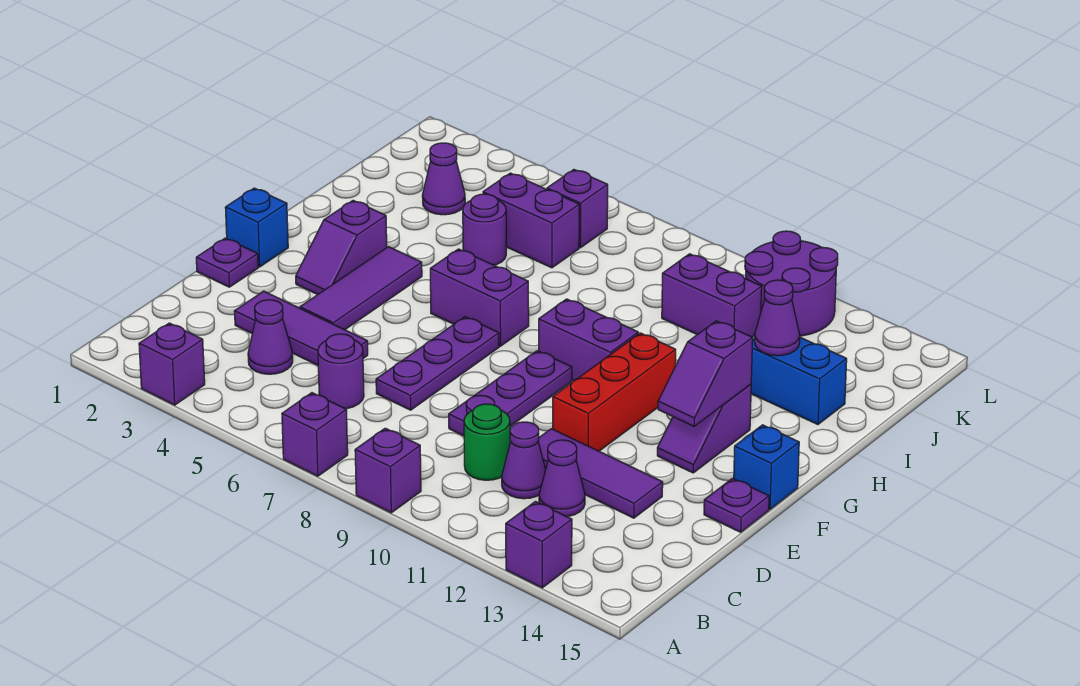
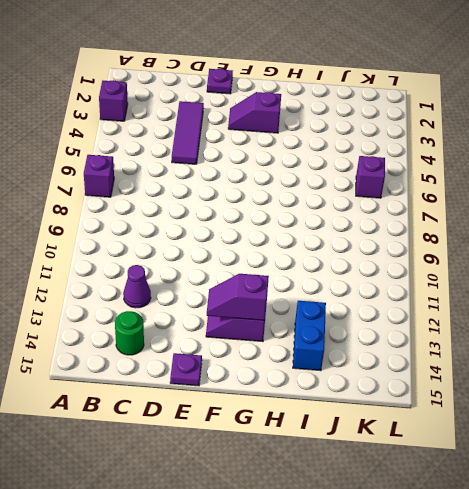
green round brick C14 level 1 -> green round brick C10 level 1
none -> purple brick A9 level 1
none -> purple brick A13 level 1
none -> purple cone C4 level 1
none -> purple round brick C6 level 1

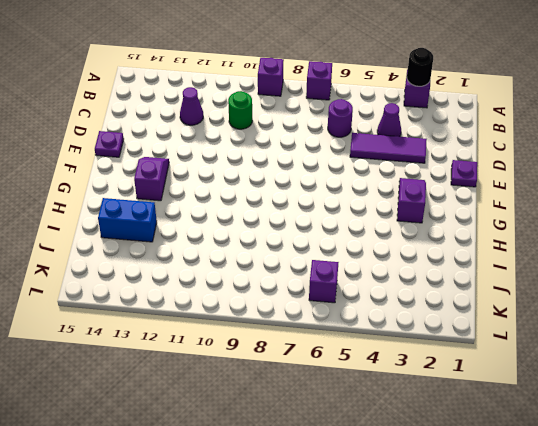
black round brick A3 level 2 -> none
none -> purple brick A13 level 1
none -> purple cone C11 level 1
none -> purple plate D7:F7 level 1
none -> purple plate D9:F9 level 1

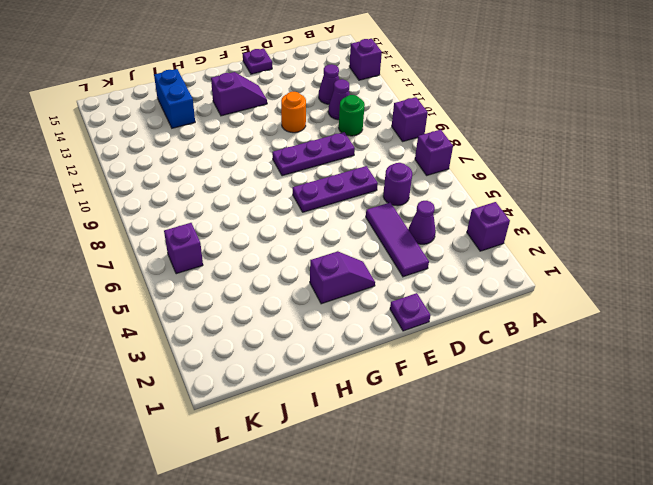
orange round brick E11 level 1 -> red brick E11:G11 level 1
none -> purple tile D11:D13 level 1
none -> purple tile E4:G4 level 1
none -> blue brick F1 level 1
none -> blue brick F15 level 1

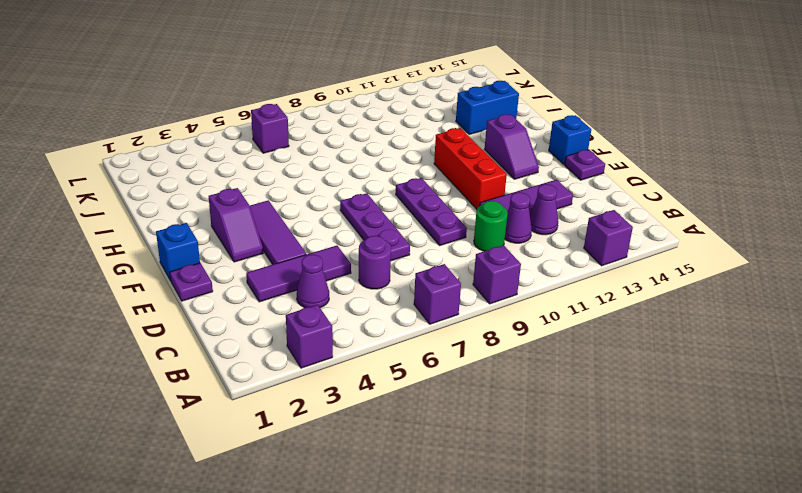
none -> purple brick G6:G7 level 1
none -> purple brick G9:G10 level 1
none -> purple round brick I5 level 1
none -> purple cone J3 level 1

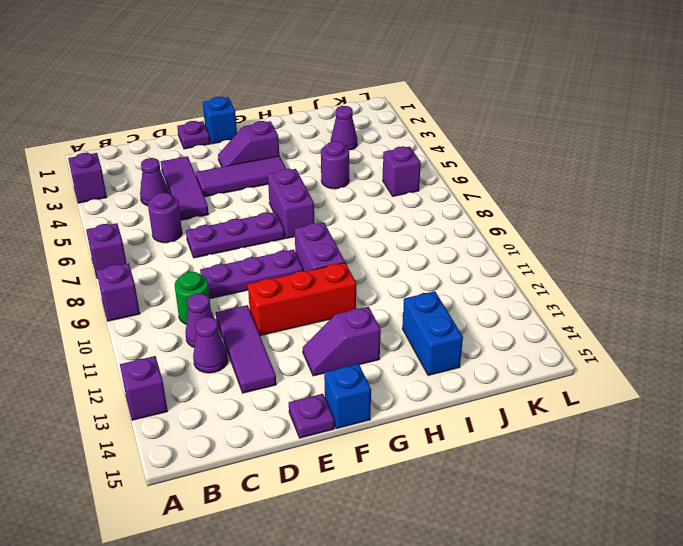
none -> purple brick J5:J6 level 1
none -> purple brick J10:J11 level 1
none -> purple round brick K11:L12 level 1
none -> purple slope F13:G13 level 2 top G

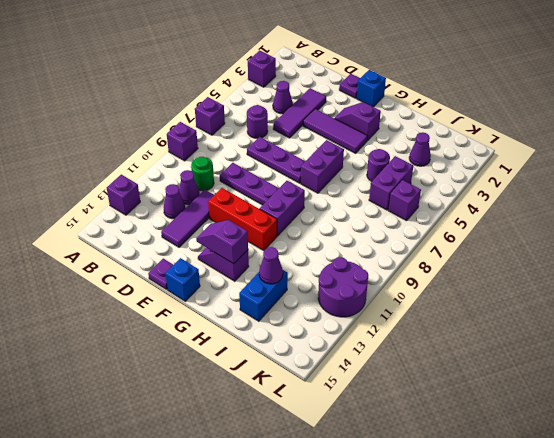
none -> purple brick J10:J11 level 1

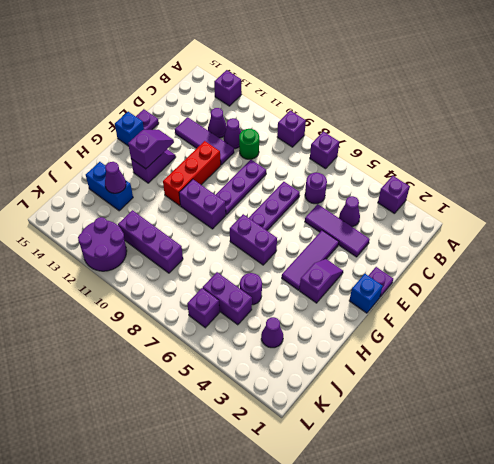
purple brick J9:J11 level 1 -> purple brick J10:J11 level 1

